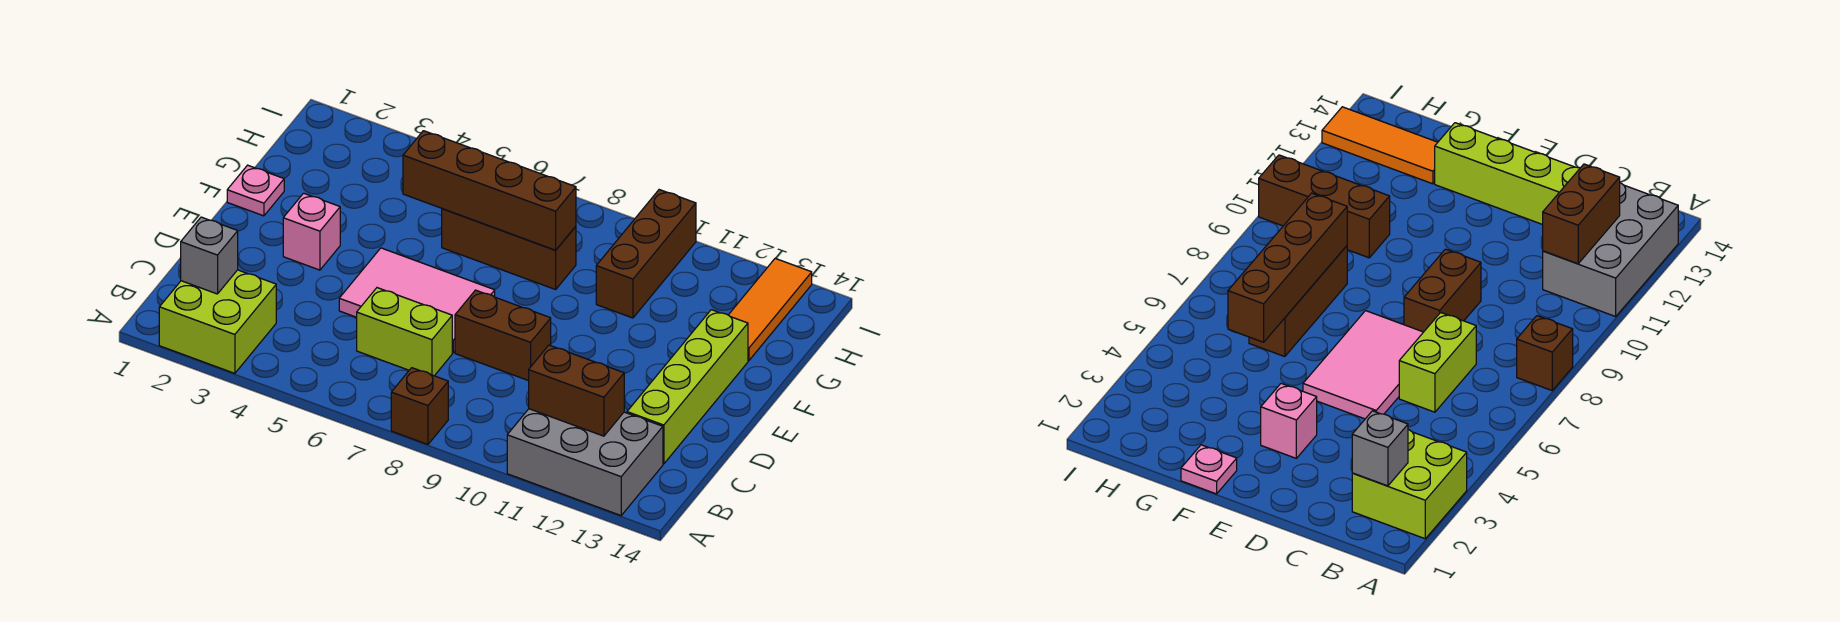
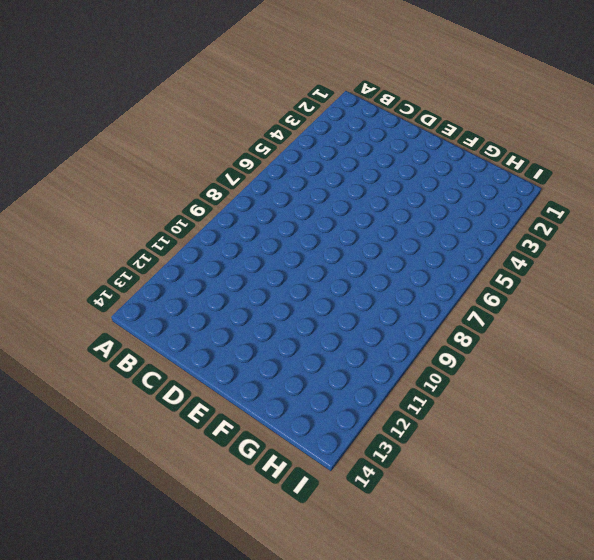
none -> lime brick A2:B3 level 1
none -> brown brick A8 level 1
none -> grey brick A11:B13 level 1

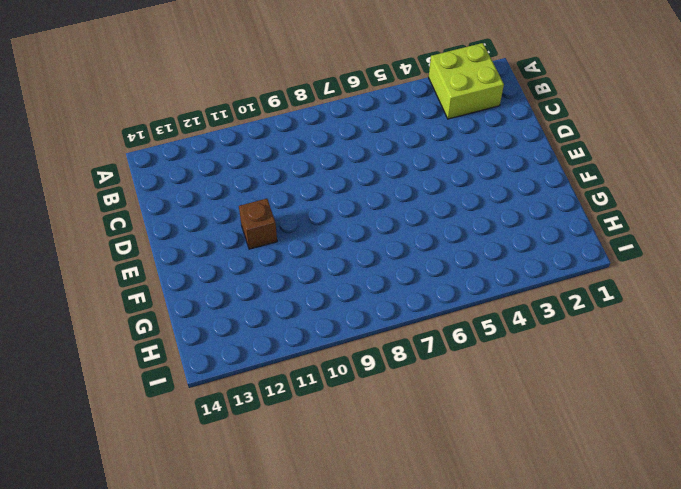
brown brick E11 level 1 -> brown brick A8 level 1
none -> grey brick A11:B13 level 1
none -> lime brick C6:C7 level 1
none -> lime brick C13:F13 level 1

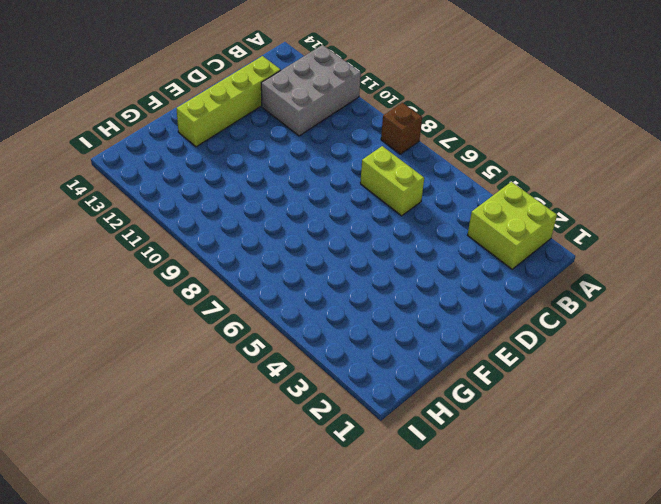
grey brick A11:C12 level 1 -> grey brick A11:B13 level 1
none -> pink tile D5:E7 level 1
none -> brown brick D8:D9 level 1
none -> pink brick E3 level 1

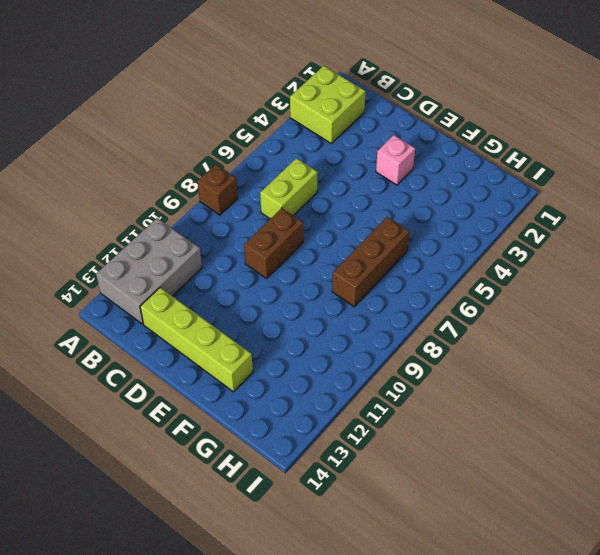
none -> pink tile D5:E7 level 1
none -> pink plate F1 level 1
none -> brown brick G10:I10 level 1

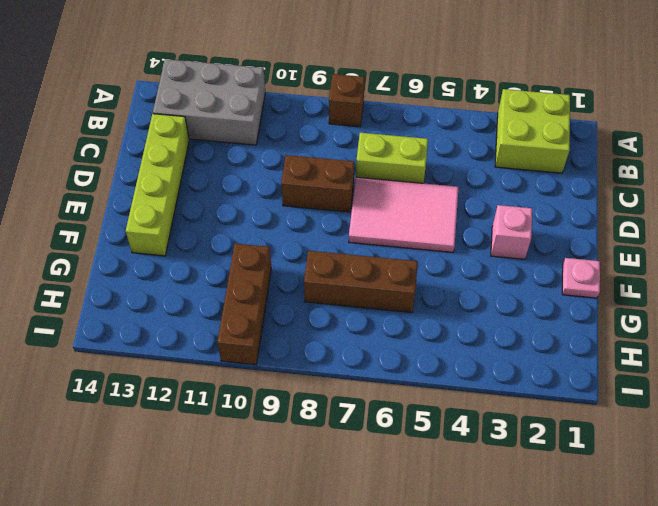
none -> orange tile G13:I13 level 1
none -> grey brick B2 level 2
none -> brown brick B11:B12 level 2

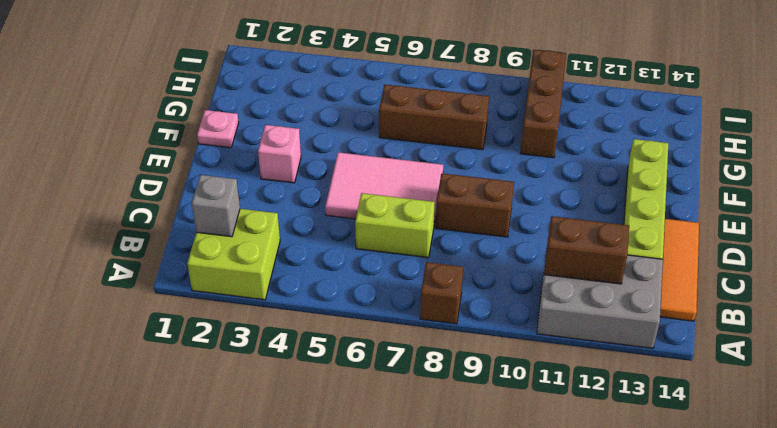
orange tile B14:D14 level 1 -> orange tile G13:I13 level 1
none -> brown brick G5:G8 level 2

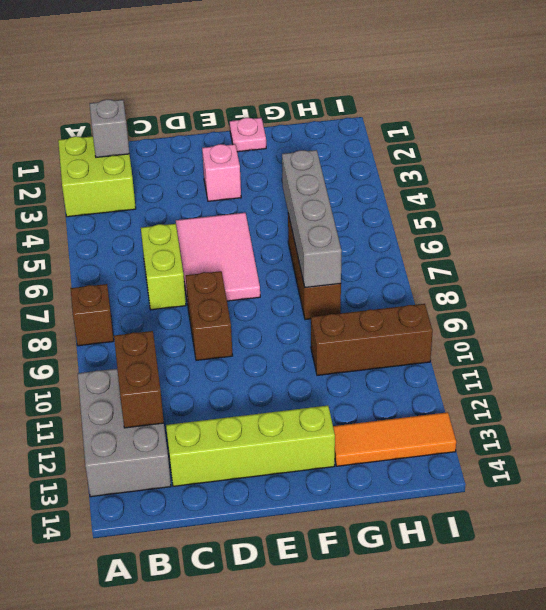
grey brick G5:G8 level 2 -> brown brick G5:G8 level 2

